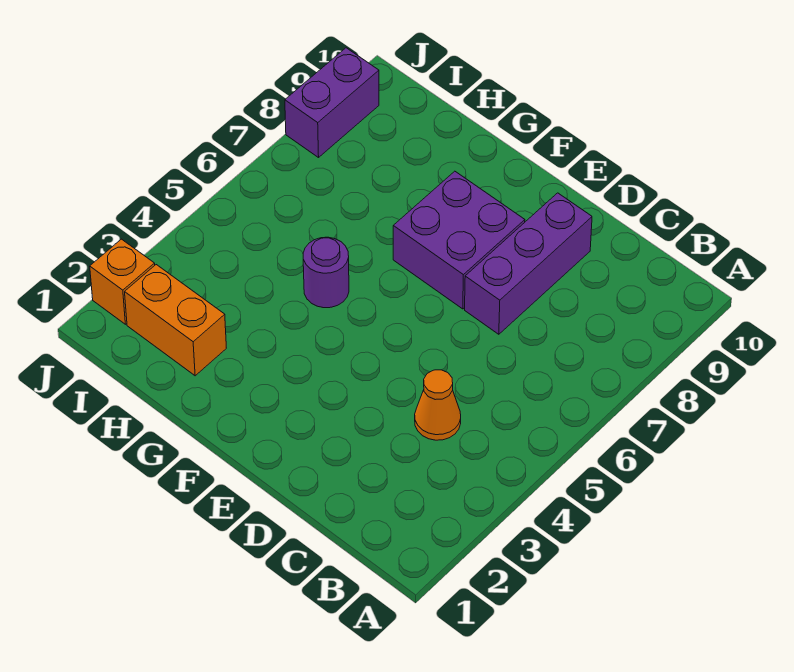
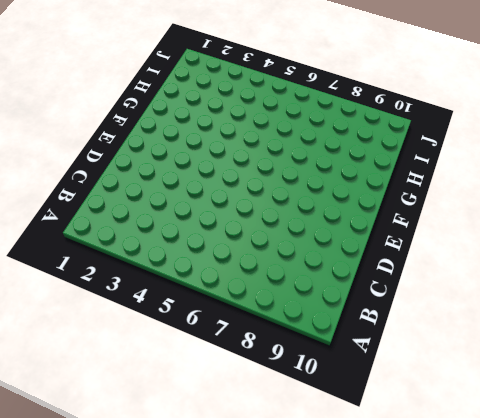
none -> orange cone C4 level 1
none -> purple brick D7:D9 level 1

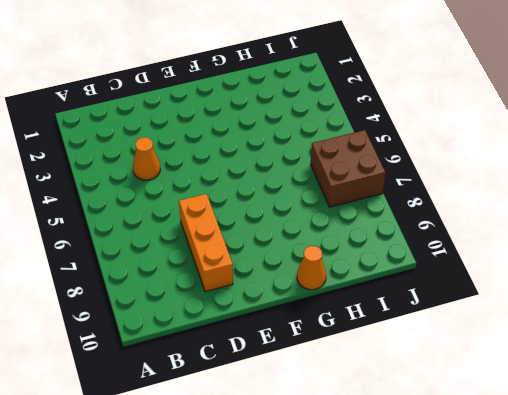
orange brick D7:D9 level 1 -> purple brick D7:D9 level 1
orange cone G10 level 1 -> none
brown brick I6:J7 level 1 -> none
none -> purple brick E7:F8 level 1
none -> purple round brick G5 level 1

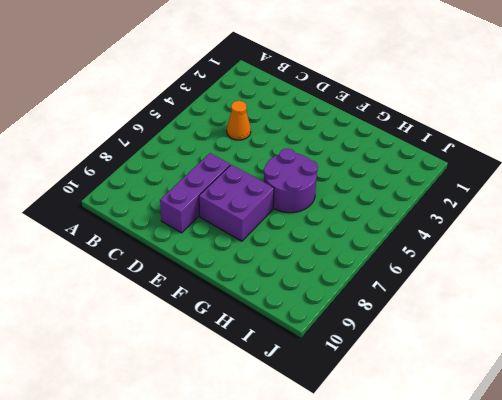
purple round brick F5:G6 level 1 -> purple round brick G5 level 1
none -> orange brick H2:I2 level 1
none -> orange brick J2 level 1

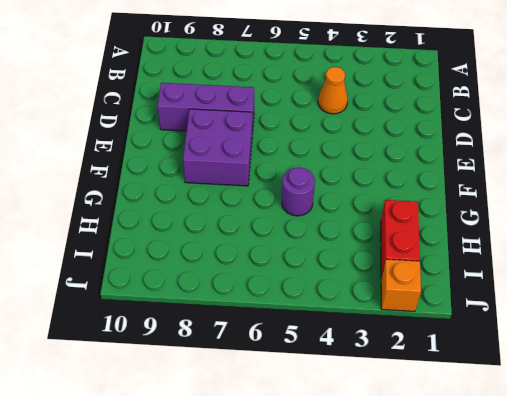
red brick H2:I2 level 1 -> orange brick H2:I2 level 1
none -> purple brick J8:J9 level 1

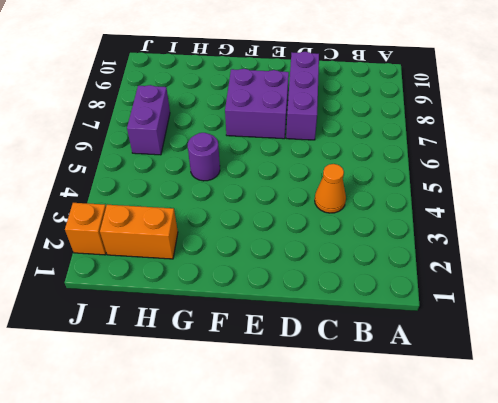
purple brick I6:I7 level 1 -> purple brick J8:J9 level 1

